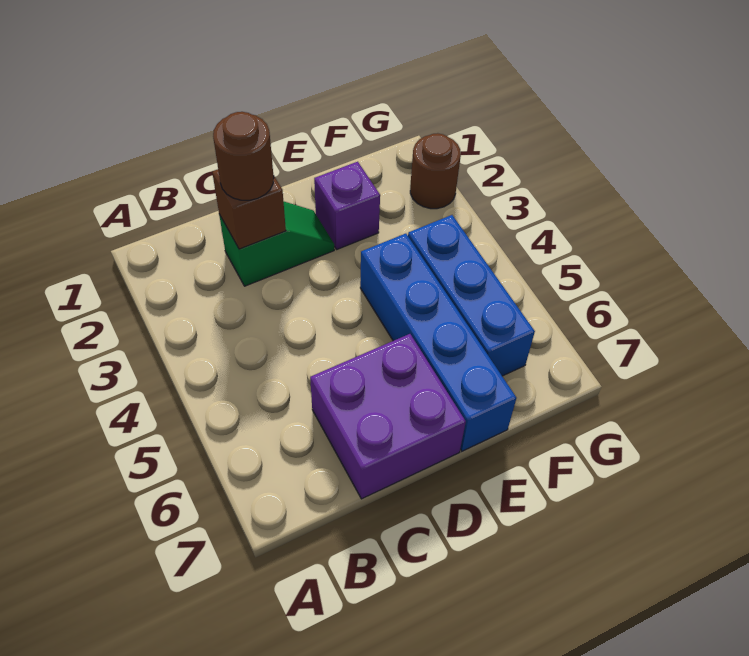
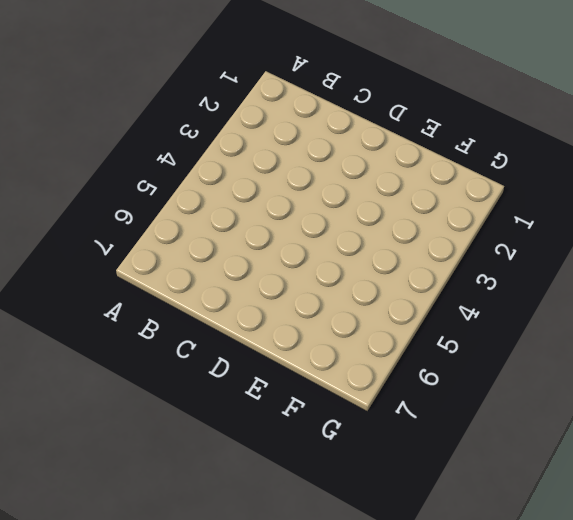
none -> green slope C2:D2 level 1 top C
none -> purple brick C6:D7 level 1

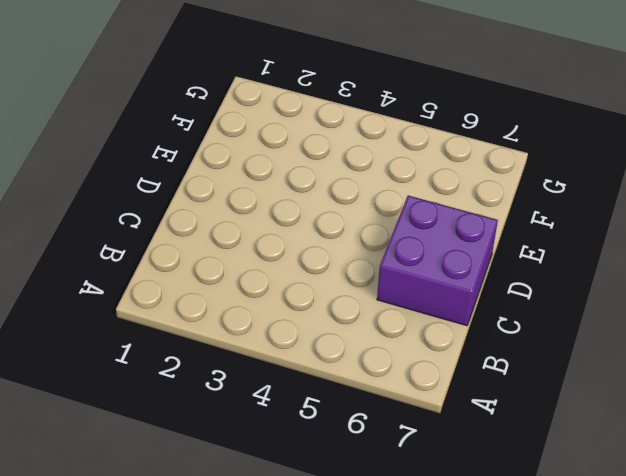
none -> green slope C2:D2 level 1 top C
none -> purple brick E2 level 1

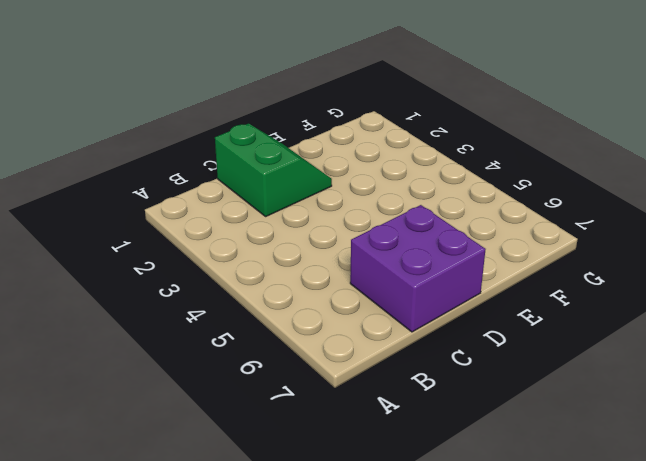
green slope C1:D2 level 1 top C -> green slope C2:D2 level 1 top C
none -> purple brick E2 level 1
none -> blue brick E4:E7 level 1

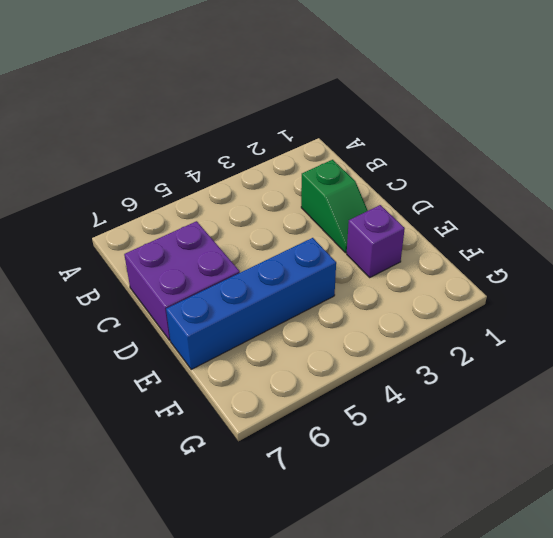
none -> blue brick F4:F6 level 1
none -> brown round brick G2 level 1

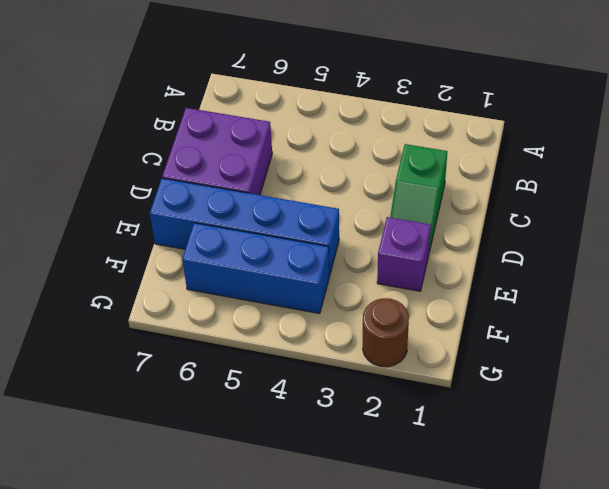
none -> brown brick C2 level 2
none -> brown round brick C2 level 3

